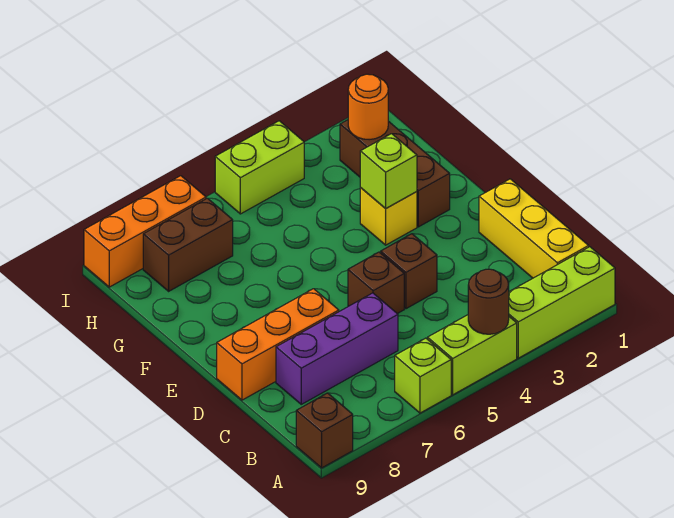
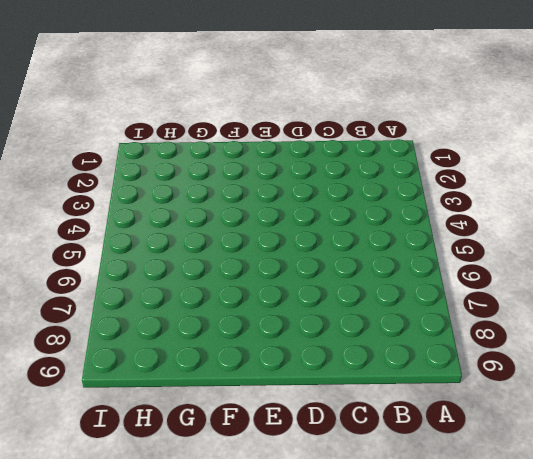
none -> lime brick A1:A3 level 1
none -> lime brick A4:A5 level 1
none -> lime brick A6 level 1

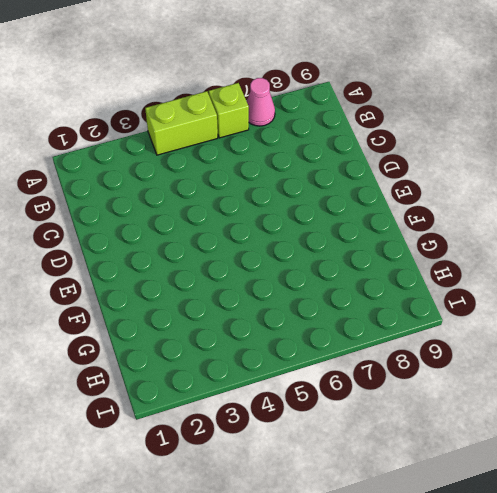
pink cone A7 level 1 -> none
none -> lime brick A1:A3 level 1
none -> brown brick A9 level 1
none -> yellow brick B1:D1 level 1

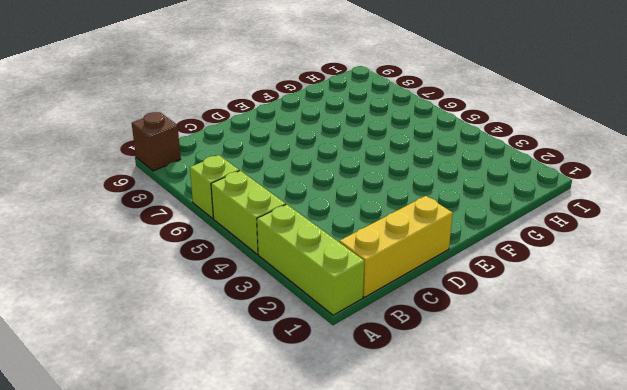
none -> purple brick C6:C8 level 1
none -> brown brick D4 level 1
none -> brown brick D5 level 1

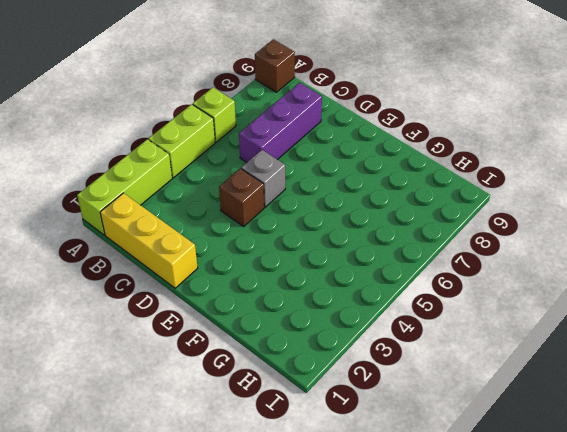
grey brick D5 level 1 -> brown brick D5 level 1
none -> orange brick D7:D9 level 1
none -> brown brick F2:H2 level 1
none -> yellow brick F3 level 1

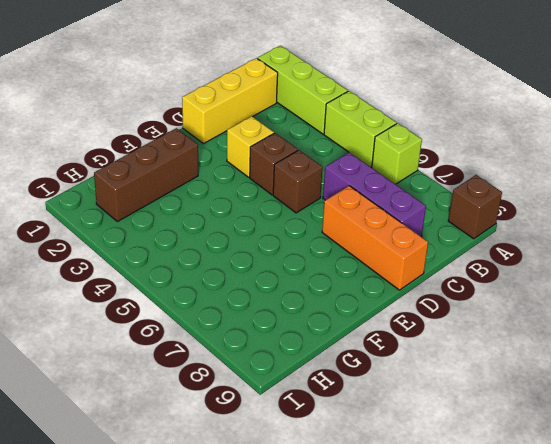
yellow brick D3 level 1 -> yellow brick F3 level 1
none -> brown brick H7:H8 level 1
none -> lime brick I4:I5 level 1
none -> orange brick I7:I9 level 1

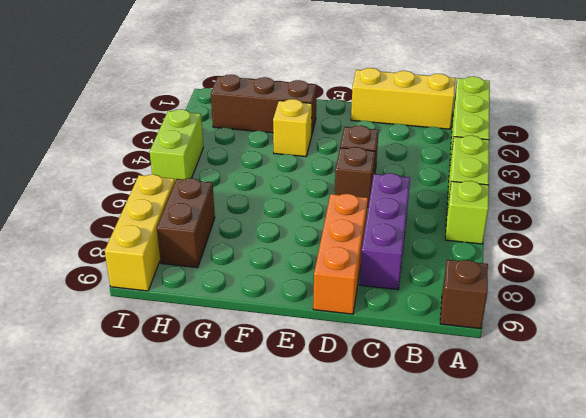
yellow brick I7:I9 level 1 -> orange brick I7:I9 level 1
none -> brown round brick A4 level 2
none -> lime brick F3 level 2
none -> orange round brick H2 level 2

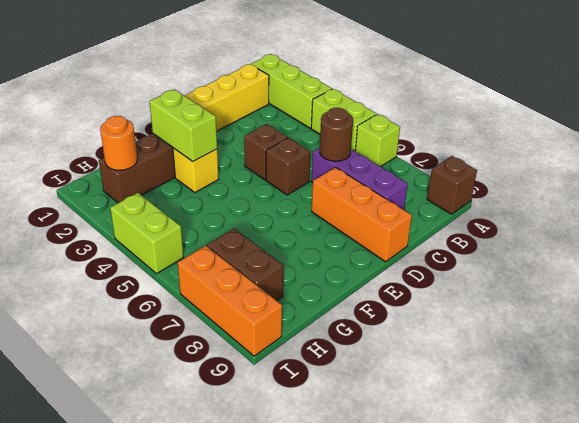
brown round brick C6 level 2 -> brown round brick A4 level 2
lime brick F2:F3 level 2 -> lime brick F3 level 2

